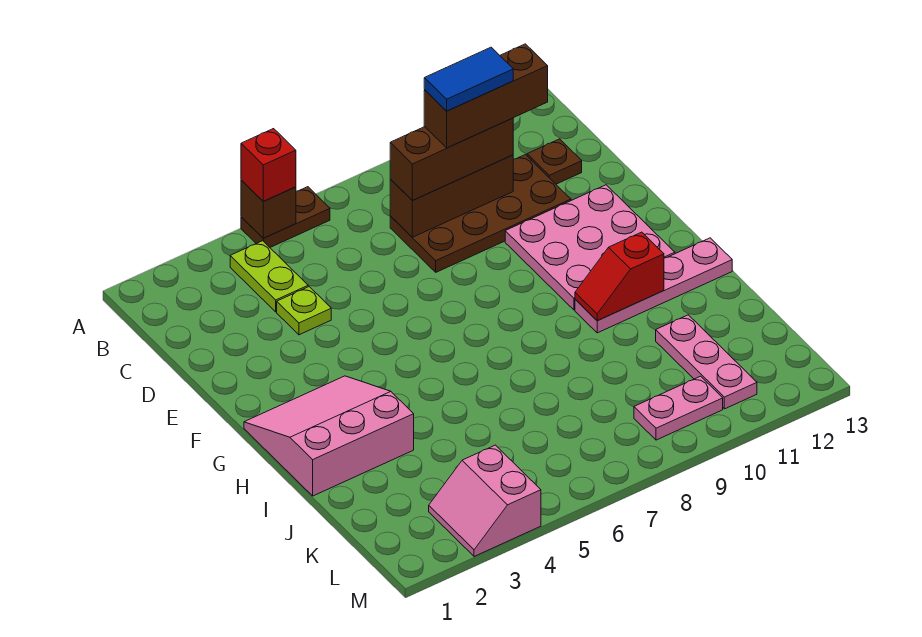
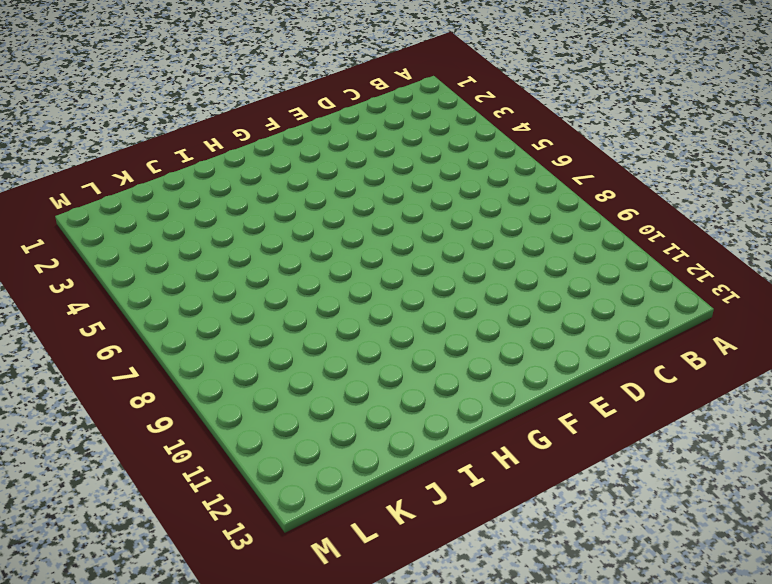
none -> brown plate A5:A6 level 1
none -> lime plate B4:C4 level 1
none -> brown plate C8:D11 level 1

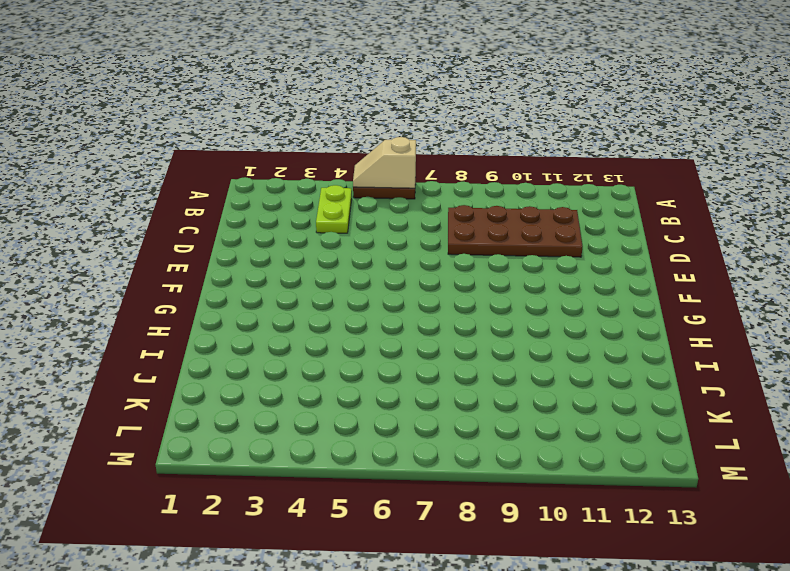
tan slope A5:A6 level 2 top 6 -> brown brick A5 level 2
none -> brown plate C12 level 1
none -> lime plate D4 level 1
none -> pink plate E10:G12 level 1

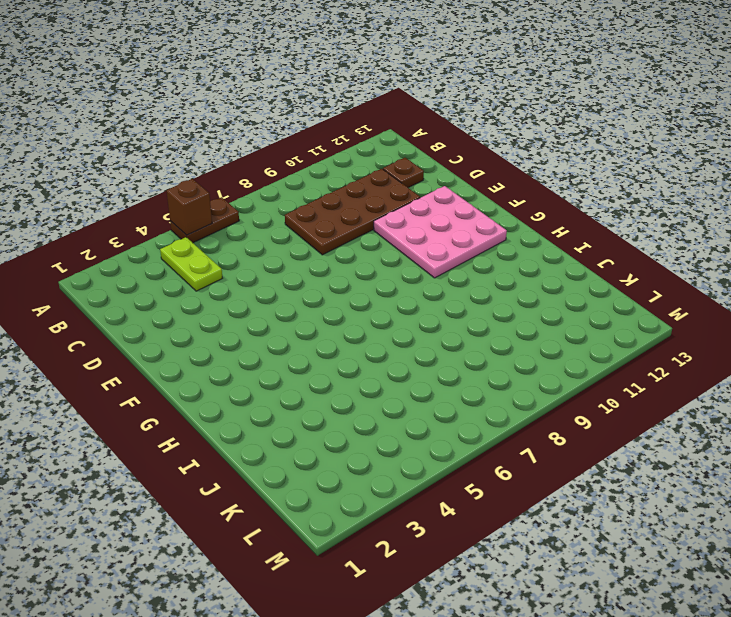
none -> lime plate D4 level 1
none -> pink slope G1:I3 level 1 top I
none -> pink plate H10:H13 level 1

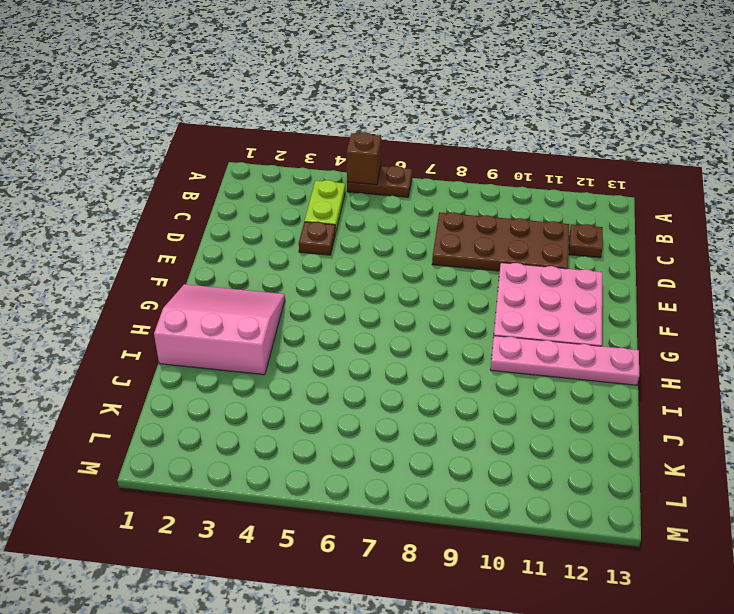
brown plate D4 level 1 -> lime plate D4 level 1
none -> pink plate J11:L11 level 1
none -> pink slope L3:M4 level 1 top 4
none -> pink plate L9:L10 level 1

